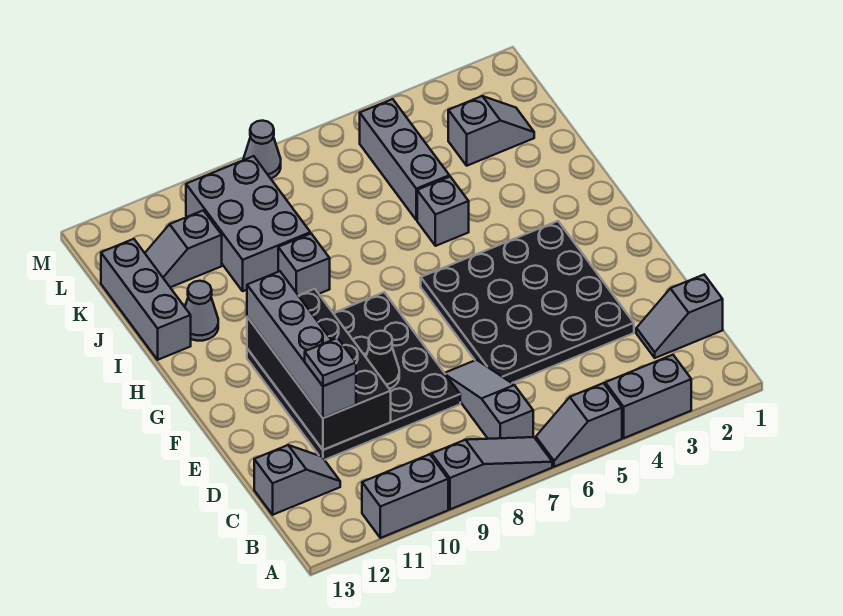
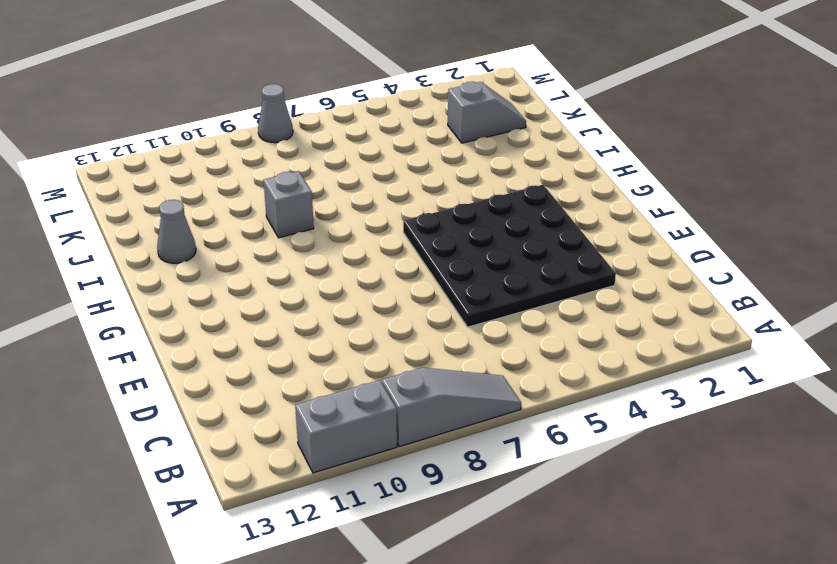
none -> grey brick A3:A4 level 1
none -> grey slope A5:A6 level 1 top 5
none -> grey slope B7:D7 level 1 top B

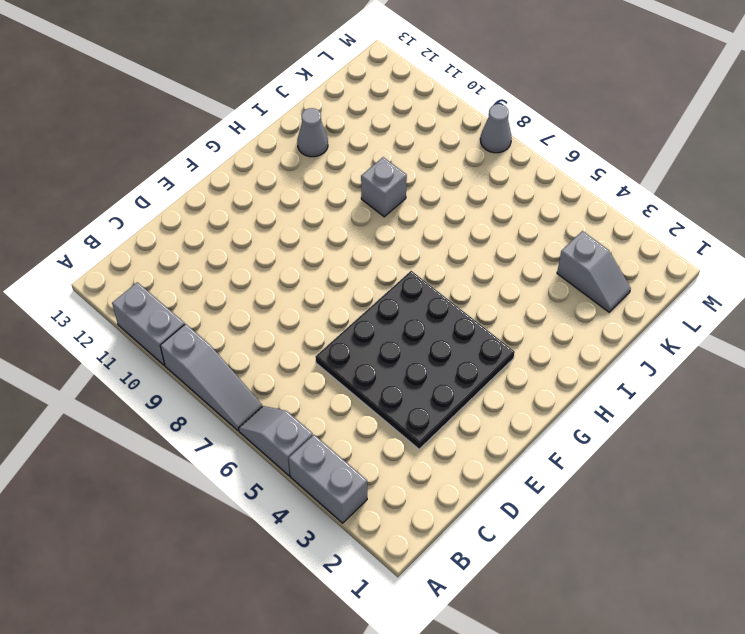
none -> grey slope B7:D7 level 1 top B
none -> grey slope C1:C2 level 1 top 1
none -> grey slope C12:C13 level 1 top 13

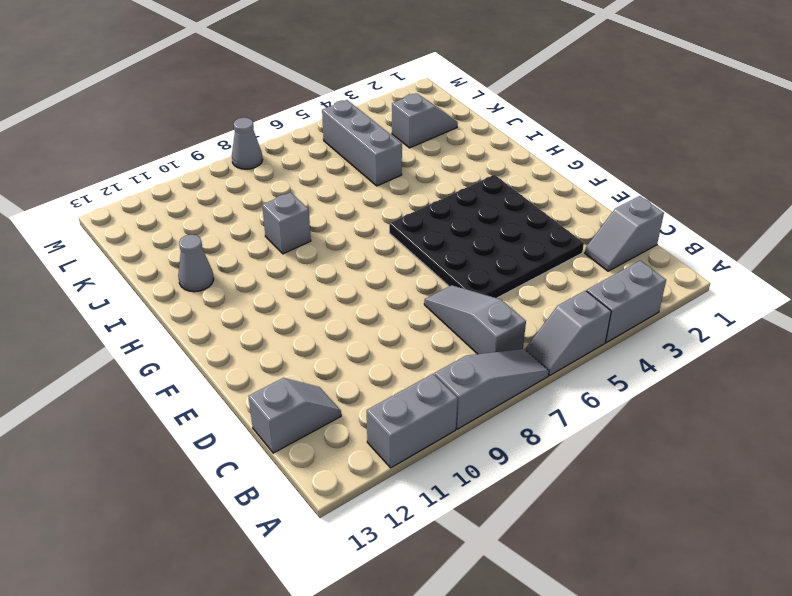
none -> black plate D8:G11 level 1
none -> grey brick I5 level 1
none -> grey brick I13:K13 level 1

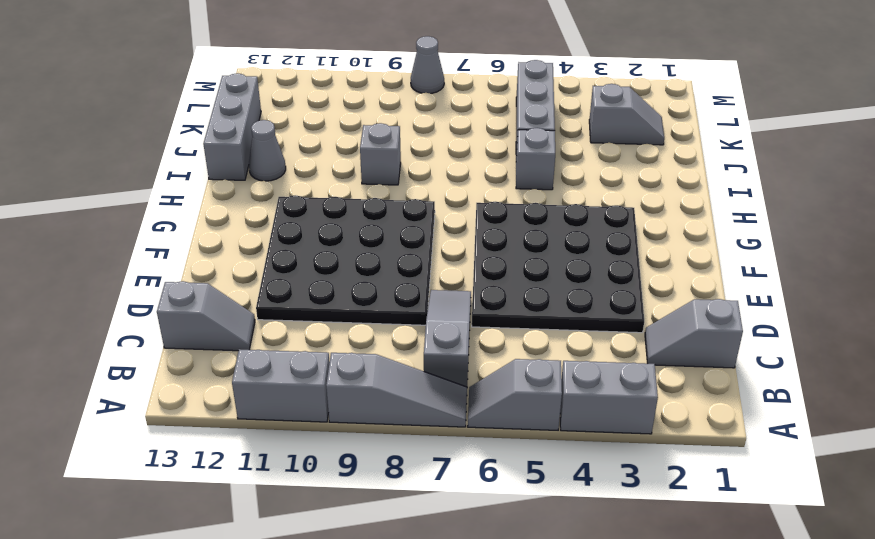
none -> grey brick J9:L10 level 1
none -> grey slope K11:K12 level 1 top 11
none -> black brick D10:G11 level 2

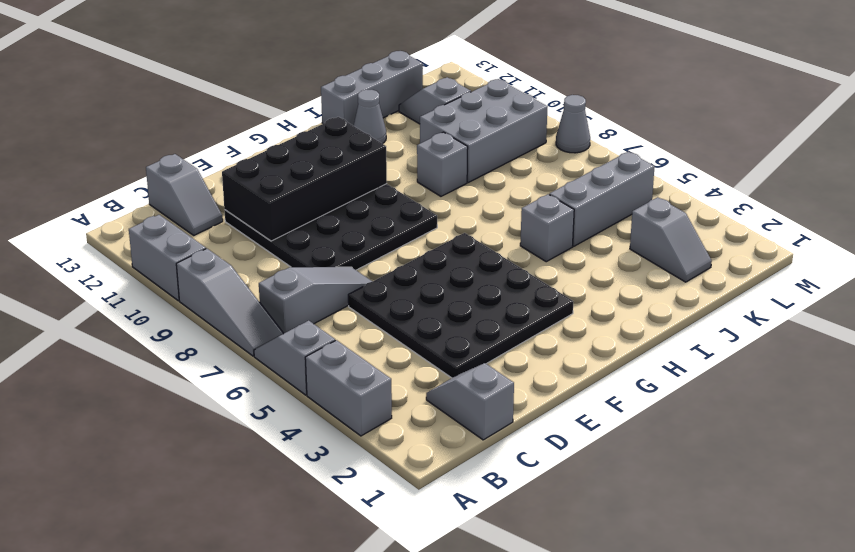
none -> black cone E9 level 2
none -> grey brick D11:G11 level 3
none -> grey plate D11 level 4

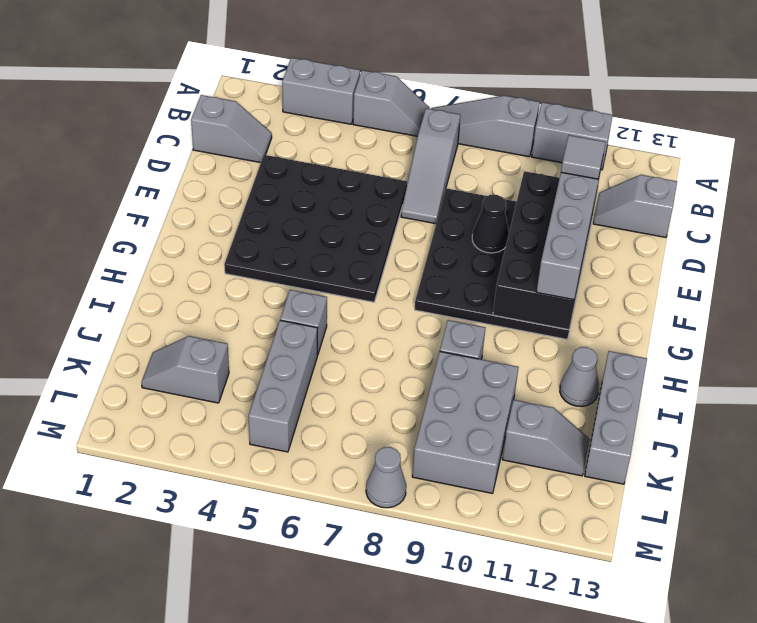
grey tile D11 level 4 -> grey plate D11 level 4

